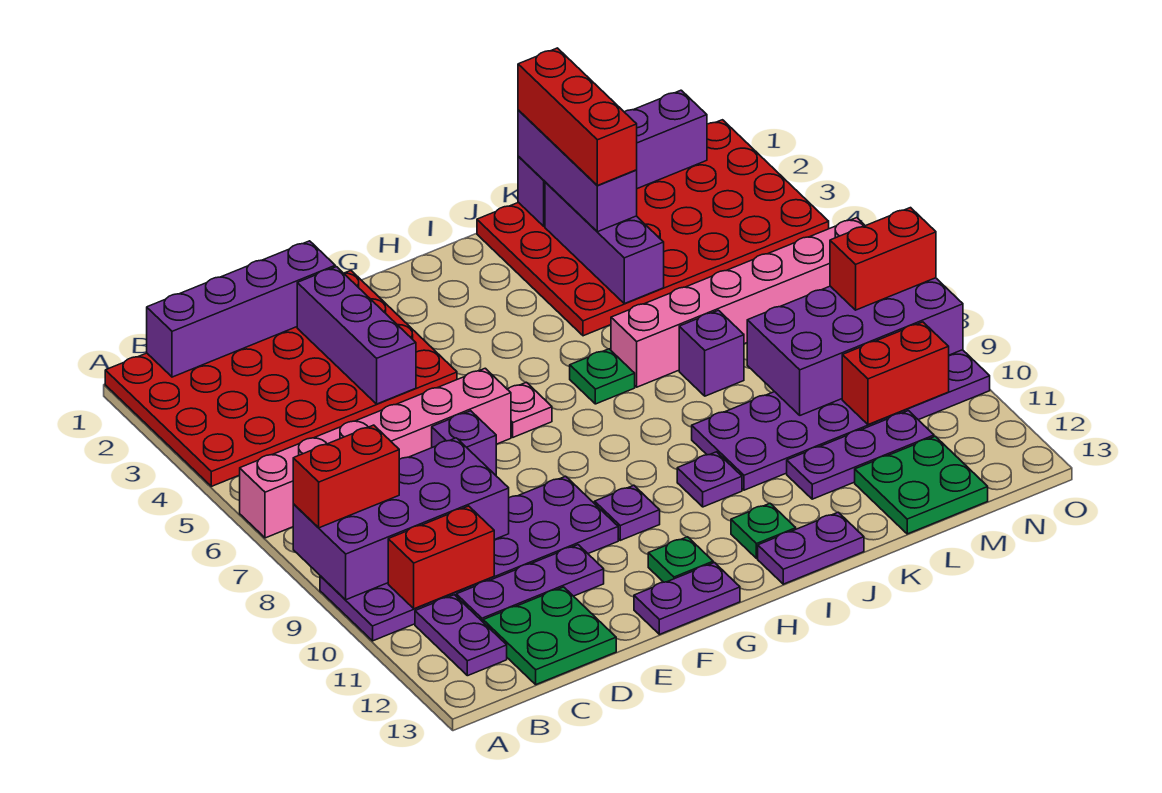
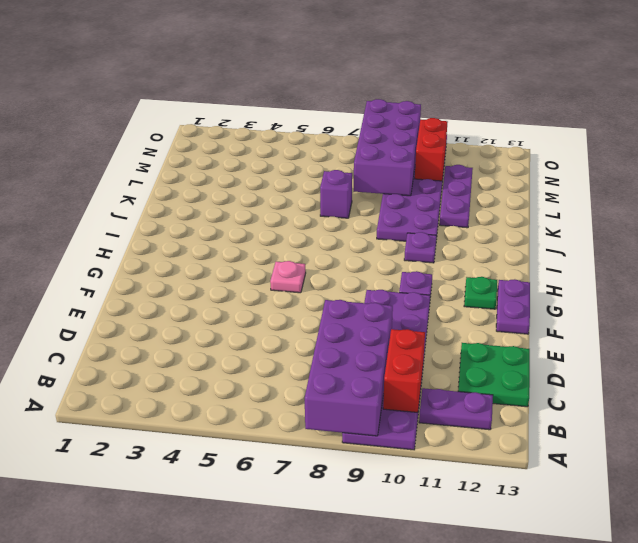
none -> red plate A1:F4 level 1
none -> pink brick A6:F6 level 1
none -> purple plate C11:E11 level 1
none -> purple brick E7 level 1

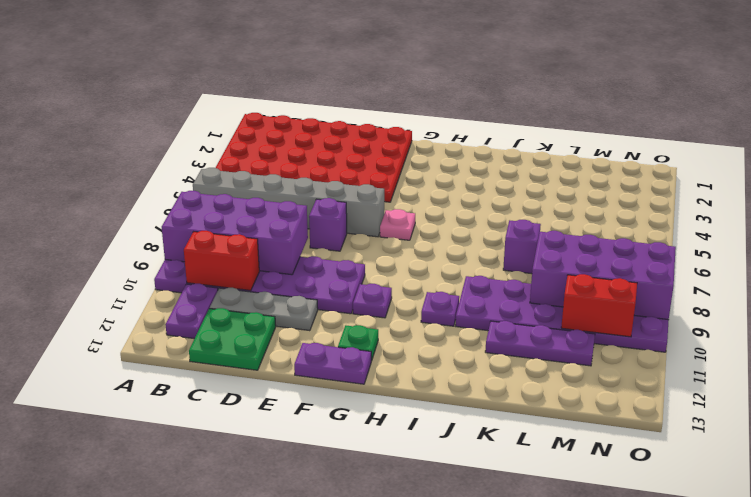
grey brick A6:F6 level 1 -> pink brick A6:F6 level 1
grey plate C11:E11 level 1 -> purple plate C11:E11 level 1
none -> green plate I6 level 1
none -> green plate I12 level 1
none -> purple plate I13:J13 level 1
none -> red plate J1:O4 level 1

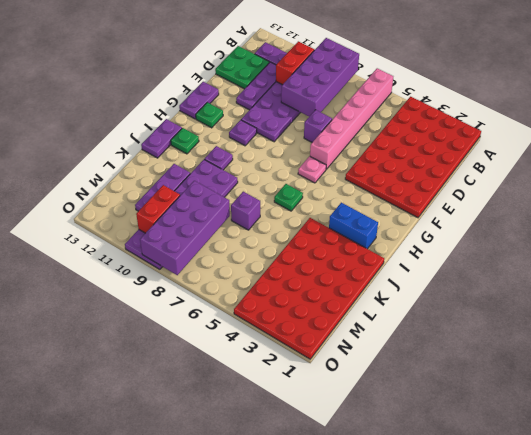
blue brick I2:I3 level 1 -> none
none -> pink brick J6:O6 level 1
none -> green plate L12:M13 level 1
none -> purple brick B1:E1 level 2
none -> purple brick E2:E4 level 2

